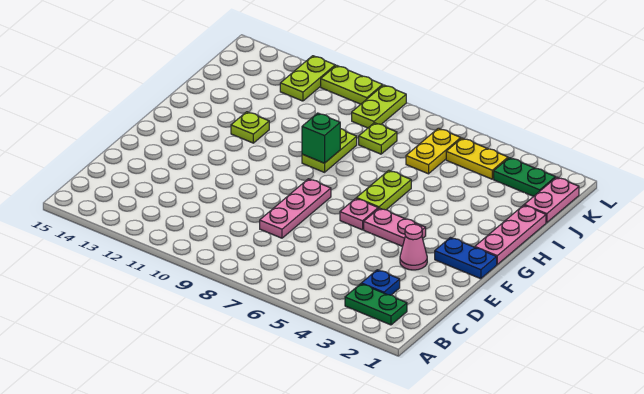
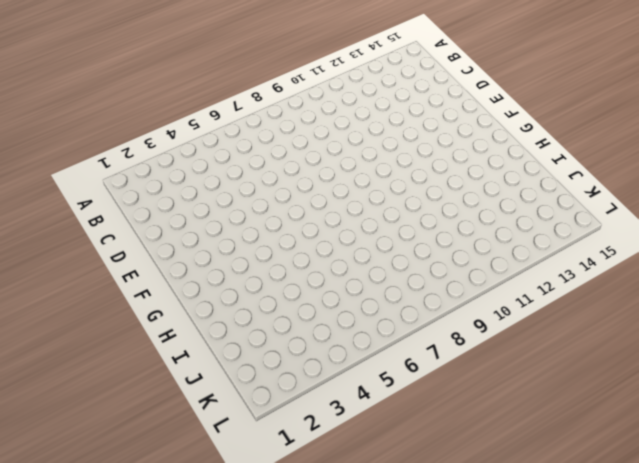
none -> green plate B2:B3 level 1
none -> blue plate C3 level 1
none -> pink plate D8:F8 level 1

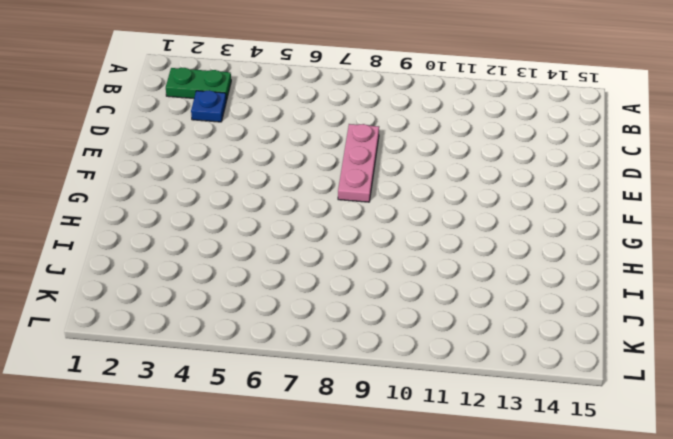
none -> pink cone E3 level 1
none -> blue plate F1:F2 level 1
none -> pink plate F4:F5 level 1

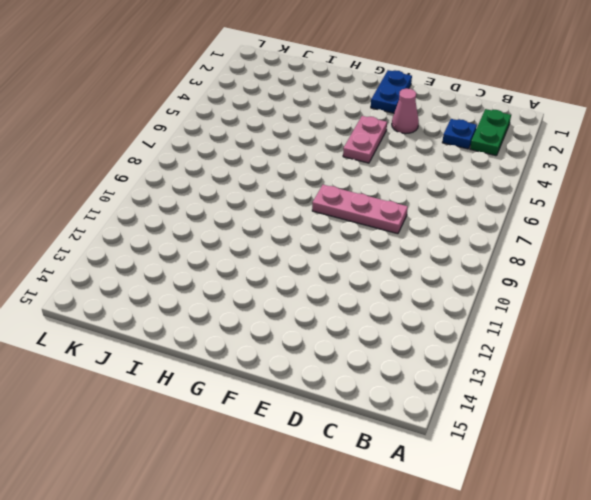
none -> pink plate F6 level 1
none -> pink plate G1:I1 level 1
none -> lime plate G6:H6 level 1

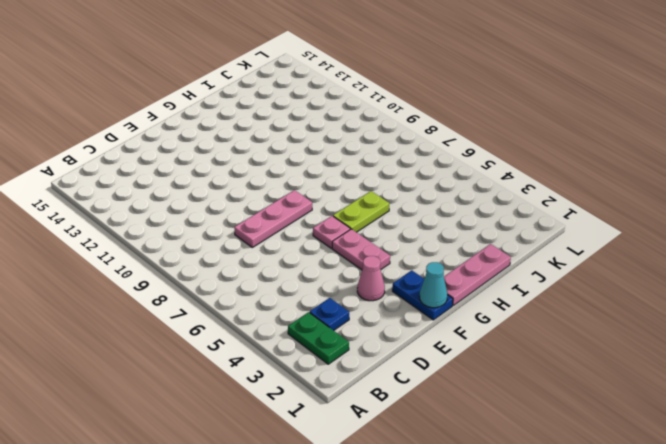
cyan cone F1 level 2 -> none
none -> lime plate H9:I9 level 1
none -> lime plate H12 level 1
none -> pink plate J1:K1 level 1

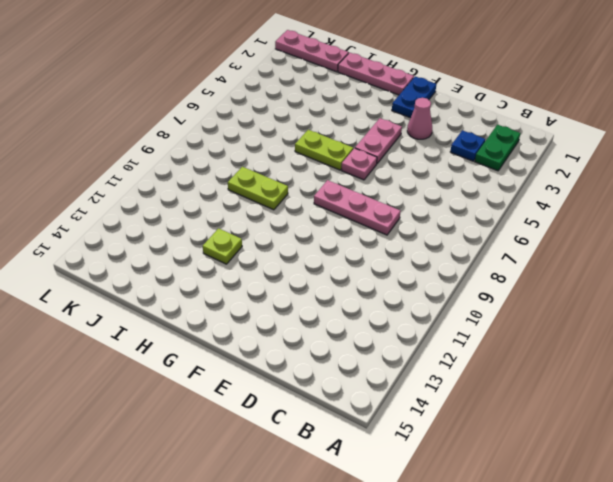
pink plate J1:L1 level 1 -> pink plate J1:K1 level 1
none -> yellow plate J6:K6 level 1
none -> lime plate J8 level 1
none -> green plate K2:K3 level 1

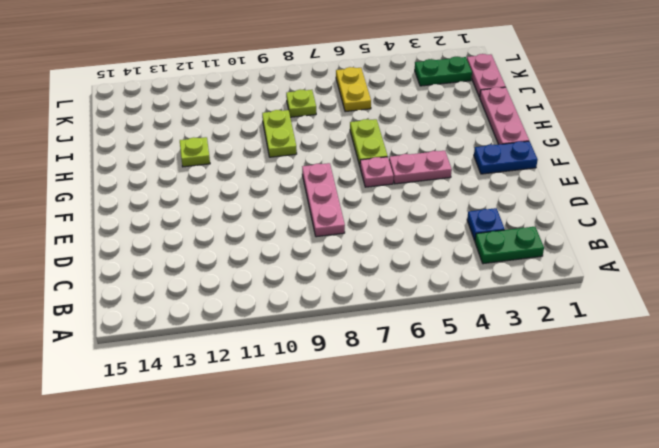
none -> pink cone E3 level 1
none -> yellow plate K4:K5 level 1
none -> lime plate K9:L9 level 1

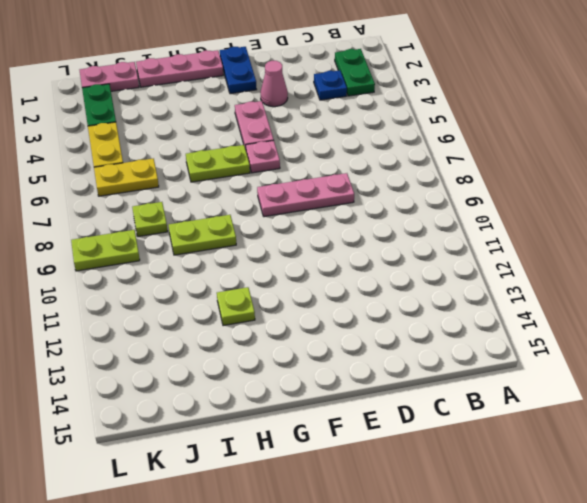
none -> lime plate K12:L12 level 1
none -> lime plate L10:L11 level 1
none -> green brick H9 level 2

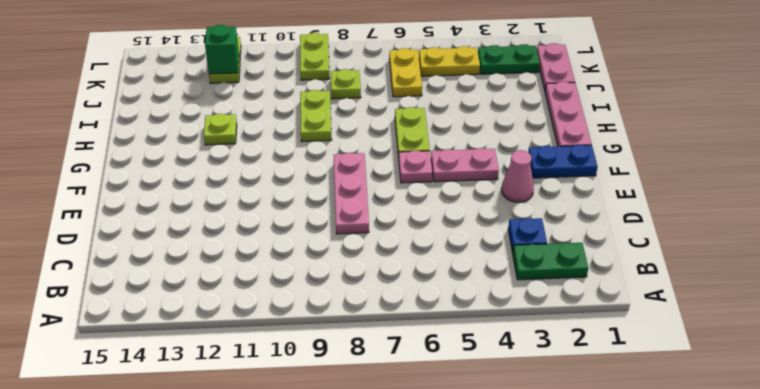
green brick K12 level 2 -> green brick H9 level 2
none -> lime plate L10:L11 level 1

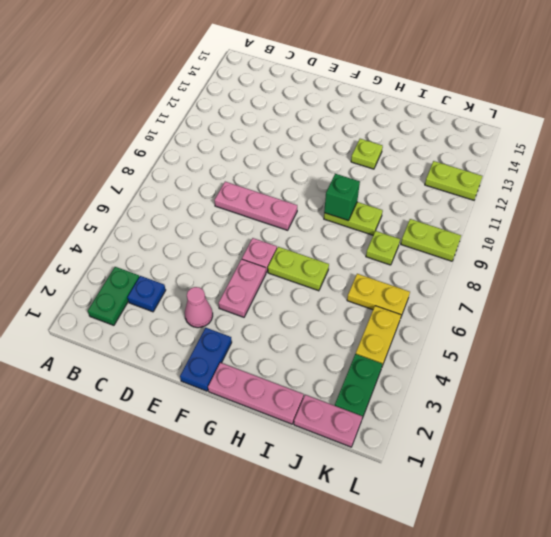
none -> lime plate L10:L11 level 1

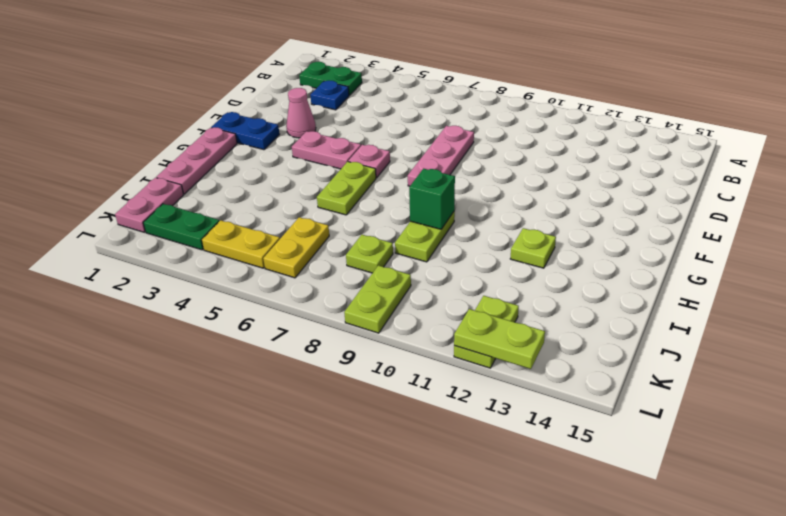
lime plate L12:L13 level 2 -> lime plate L10:L11 level 1

